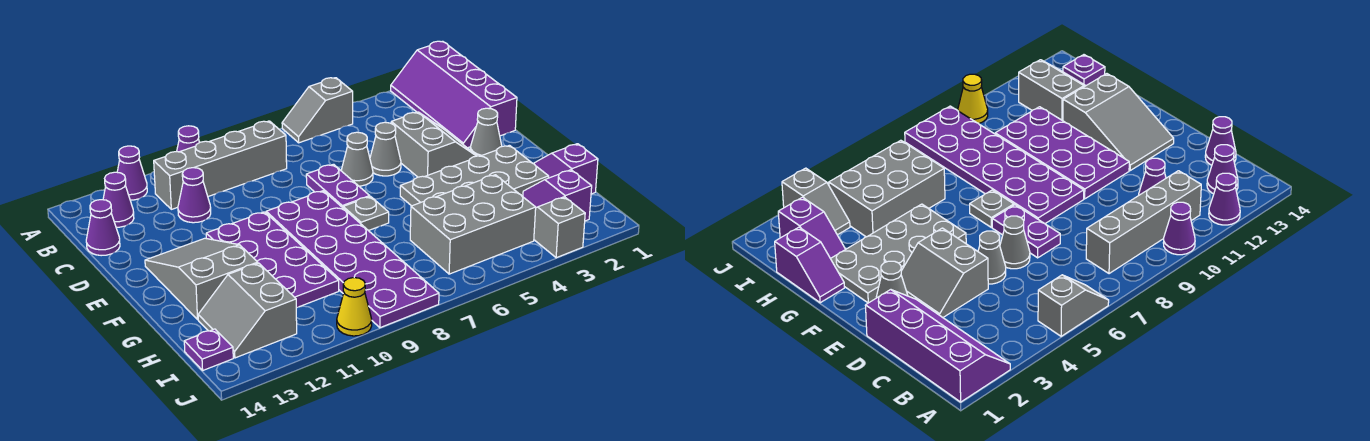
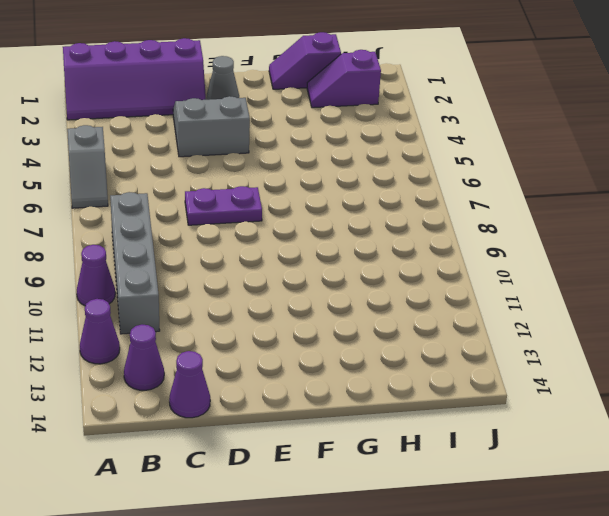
none -> purple cone C11 level 1
none -> grey cone D5 level 1
none -> grey cone D6 level 1

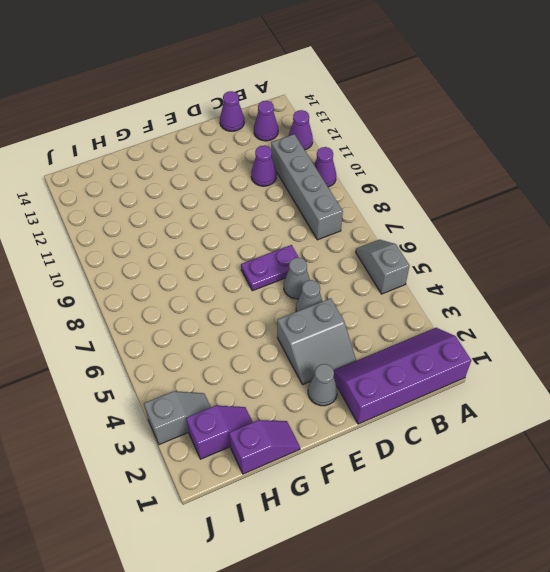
none -> purple plate E8:J9 level 1
none -> purple plate E10:H11 level 1
none -> grey slope E12:G13 level 1 top G

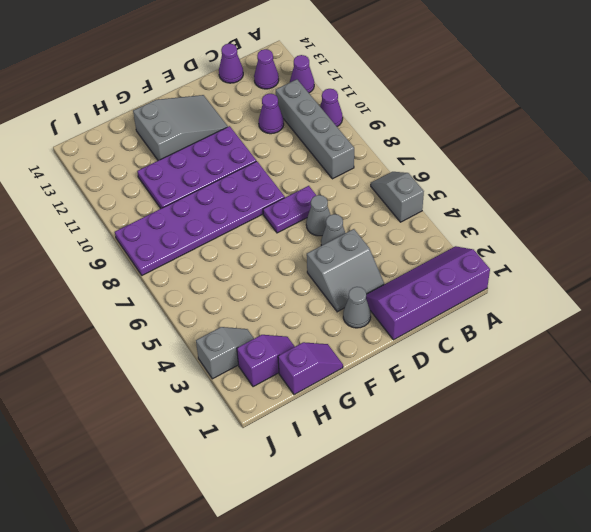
none -> grey plate F2:G5 level 1
none -> grey plate F7 level 1
none -> grey brick H4:I6 level 1

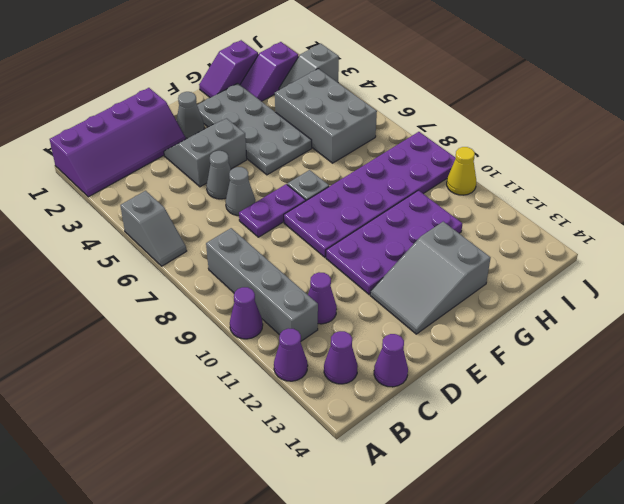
none -> grey slope H12:I13 level 1 top 12
none -> purple plate I14 level 1

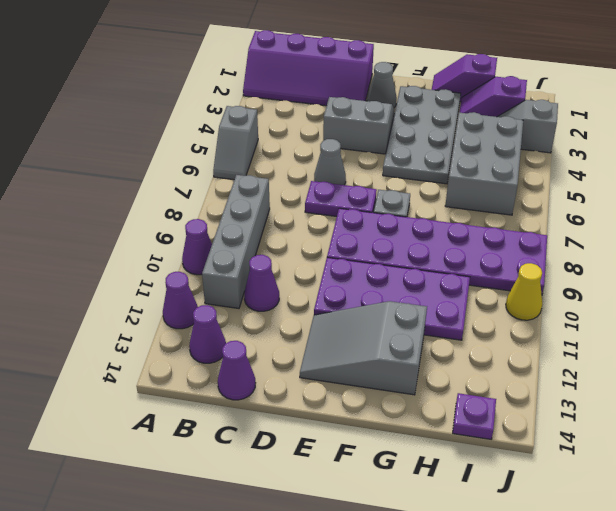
none -> grey cone D5 level 1
none -> grey slope H12:I13 level 1 top 12

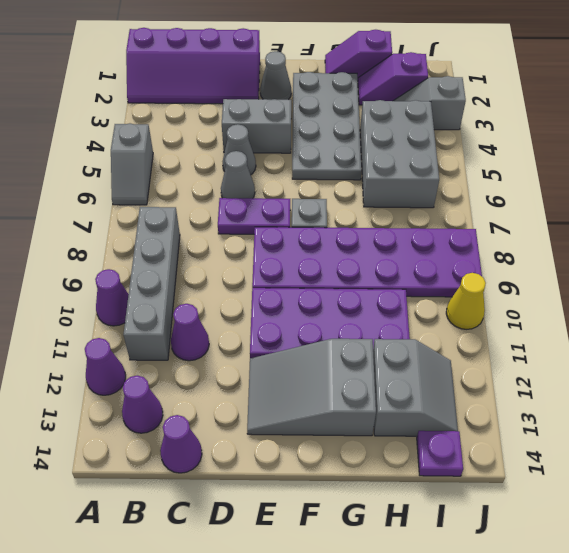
grey slope H12:I13 level 1 top H -> grey slope H12:I13 level 1 top 12

